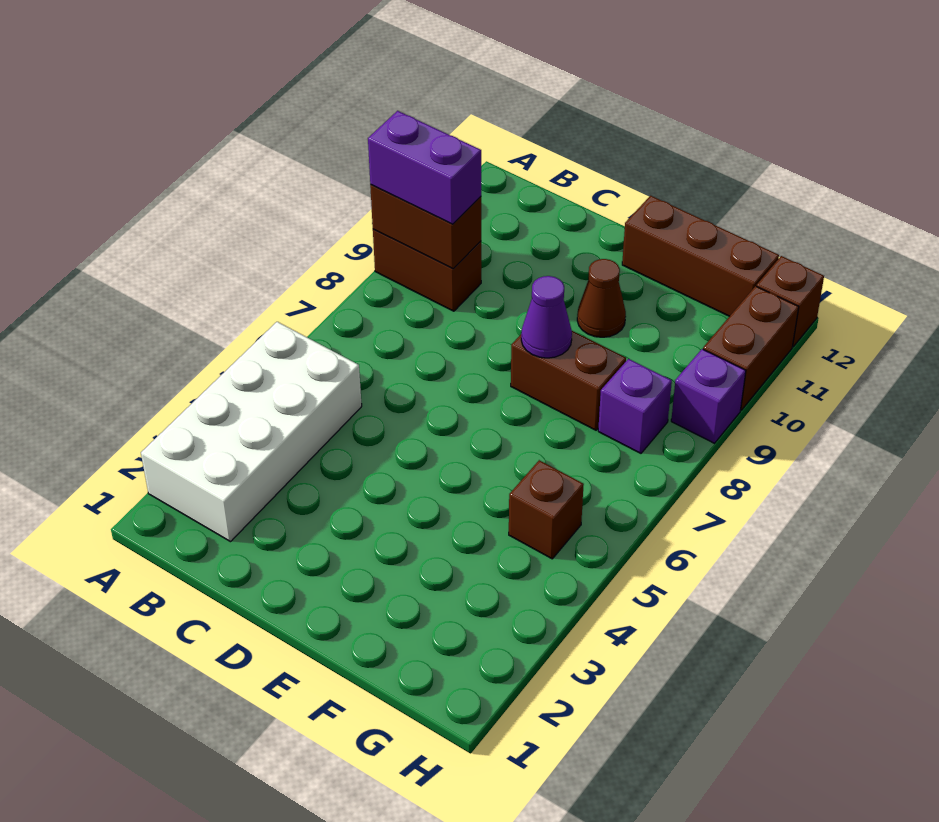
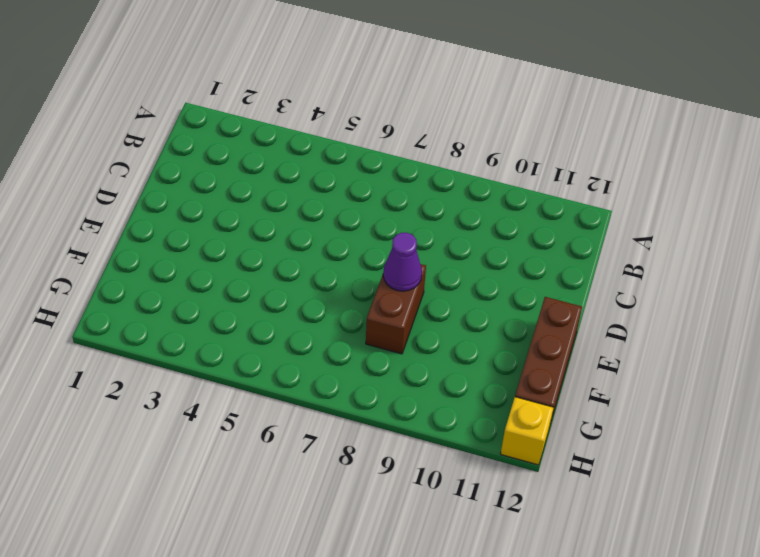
yellow brick H12 level 1 -> brown brick H12 level 1
none -> white brick A2:B5 level 1
none -> brown brick A9:B9 level 1
none -> brown cone E10 level 1

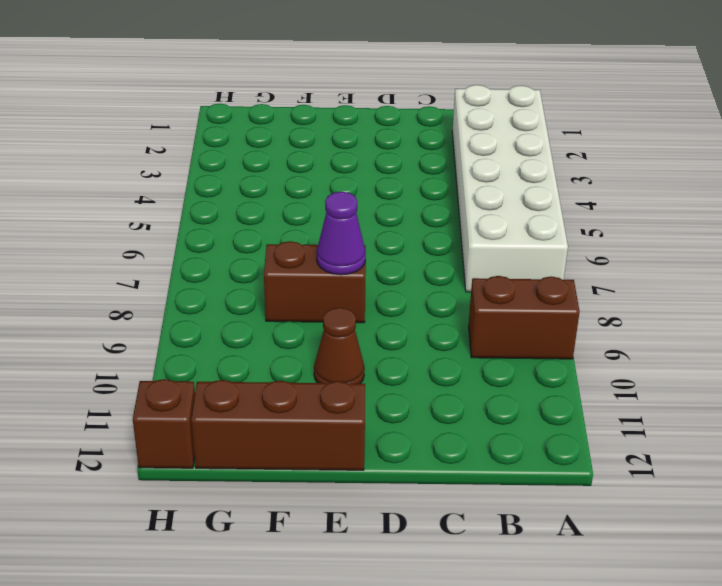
white brick A2:B7 level 1 -> white brick A2:B5 level 1
none -> brown brick G5 level 1
none -> purple brick G8 level 1
none -> purple brick H9 level 1

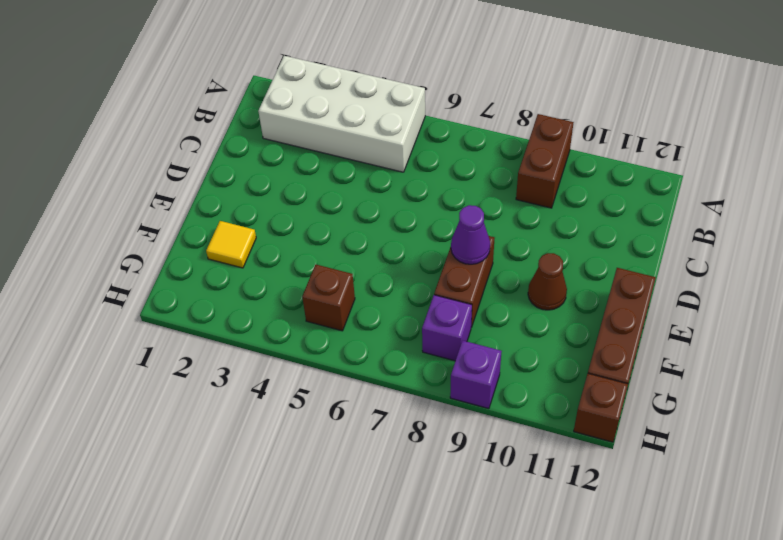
yellow tile F2 level 1 -> none
none -> brown brick H10:H11 level 1
none -> brown brick A9:B9 level 2
none -> purple brick A9:B9 level 3

